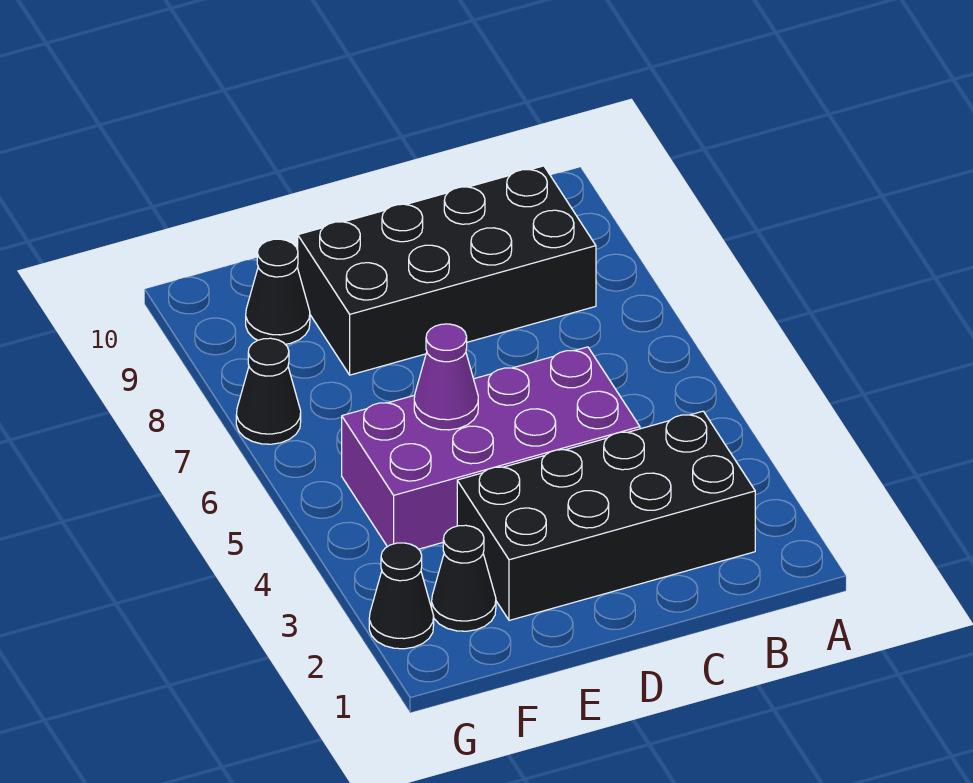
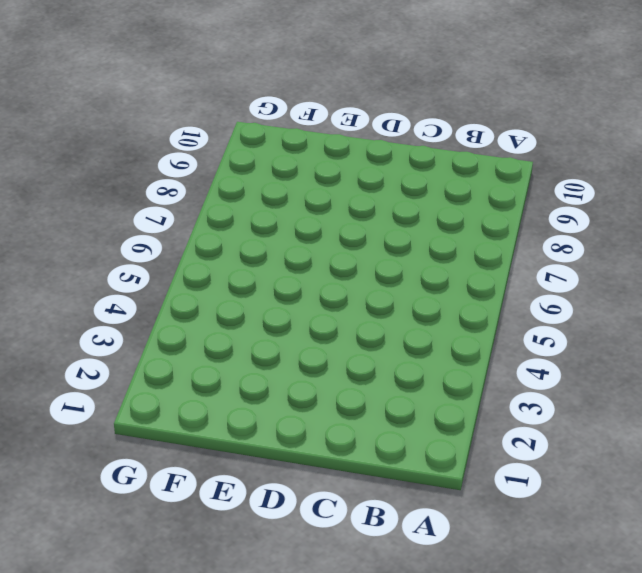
none -> black brick B2:E3 level 1
none -> black brick B8:E9 level 1

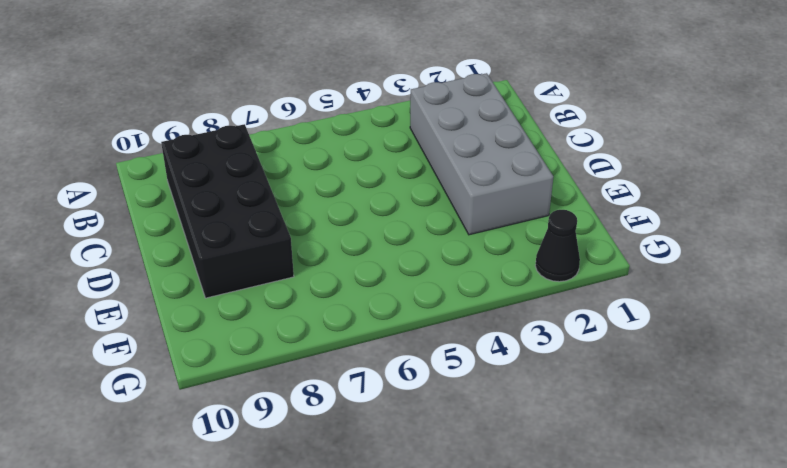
grey brick B2:E3 level 1 -> black brick B2:E3 level 1
none -> purple brick C4:F5 level 1
none -> black cone F2 level 1

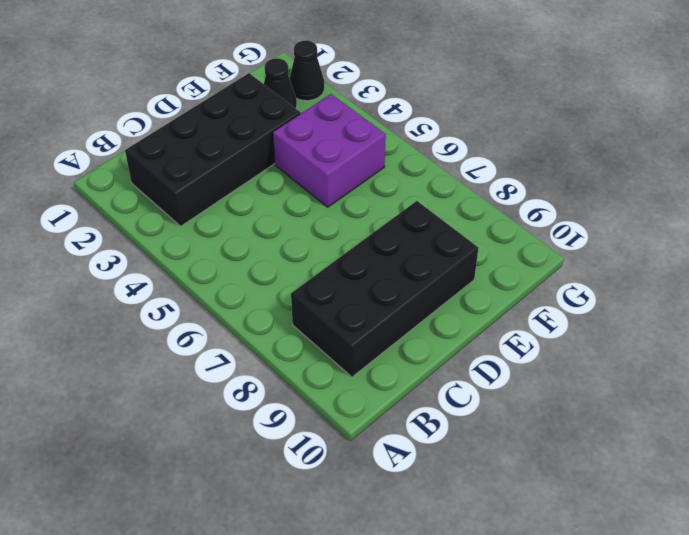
purple brick E4:F5 level 1 -> purple brick C4:F5 level 1
none -> black cone F9 level 1
none -> black cone G7 level 1

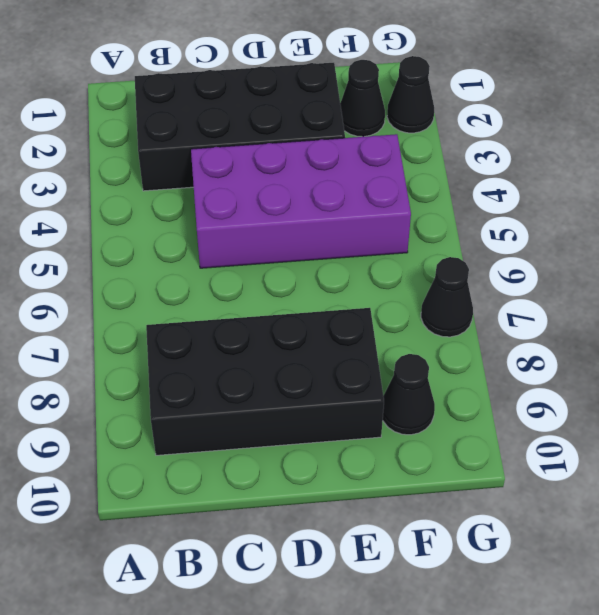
none -> purple cone E5 level 2

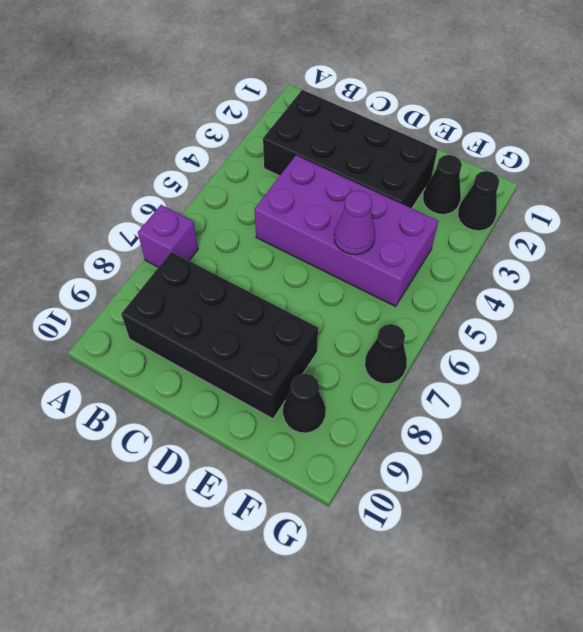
purple brick A7 level 1 -> none

